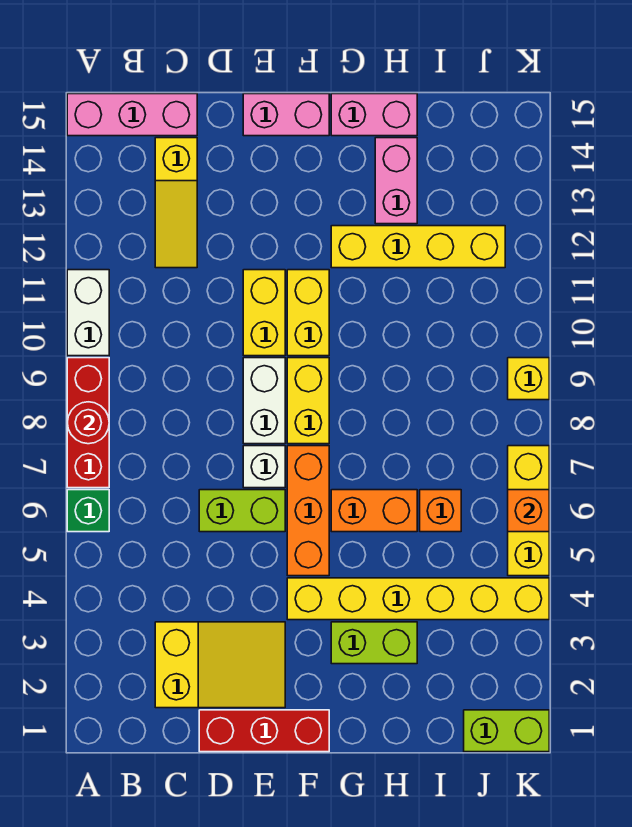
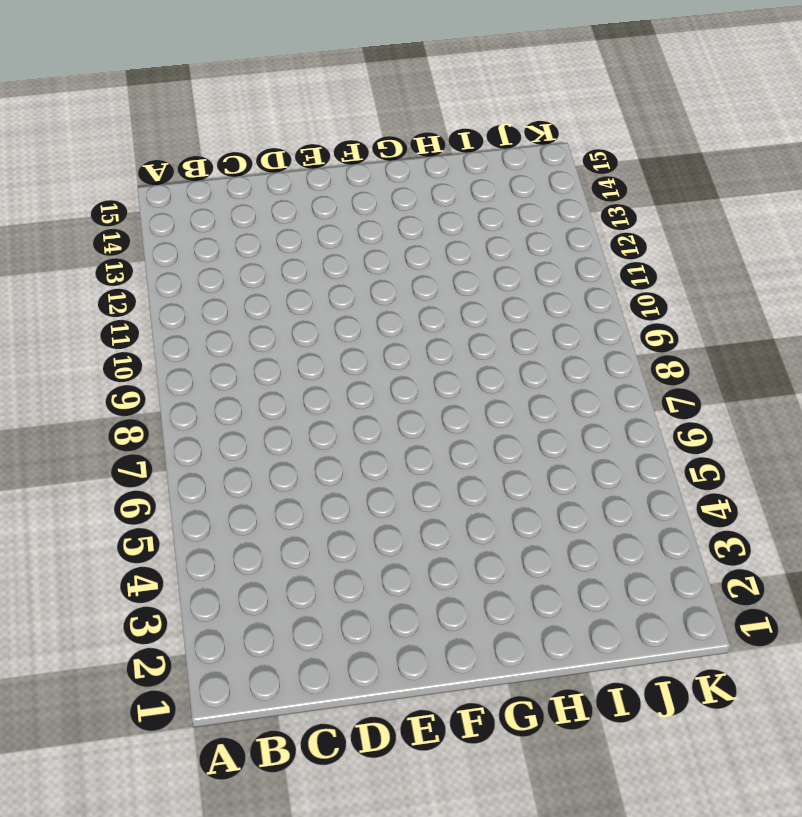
none -> green brick A6 level 1
none -> red brick A7:A9 level 1
none -> white brick A10:A11 level 1

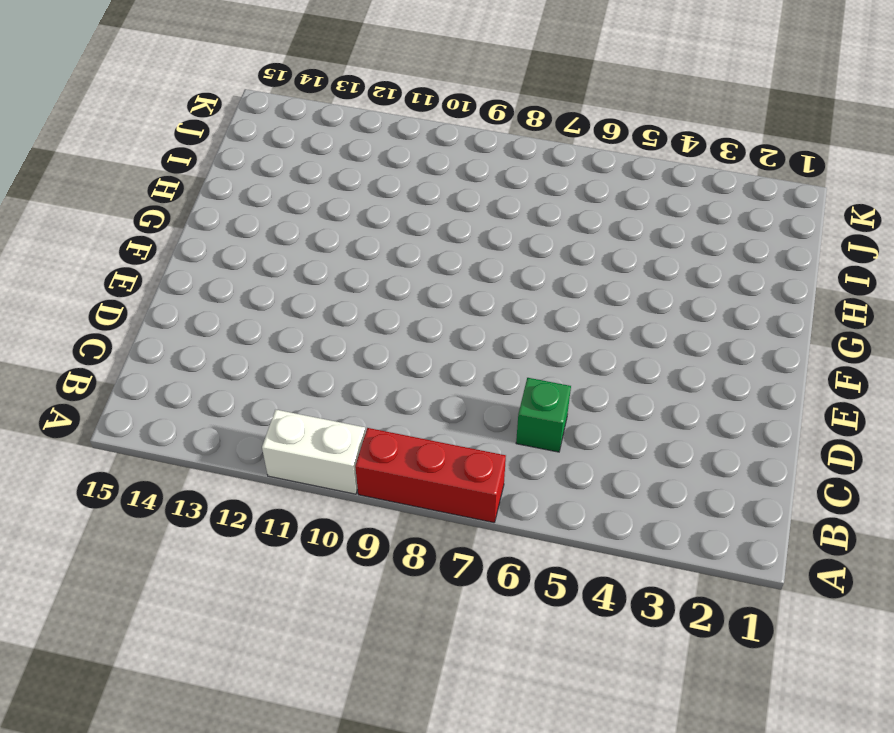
green brick C6 level 1 -> green brick A6 level 1
none -> pink brick A15:C15 level 1
none -> yellow slope C2:E3 level 1 top C
none -> yellow slope C12:C14 level 1 top 14

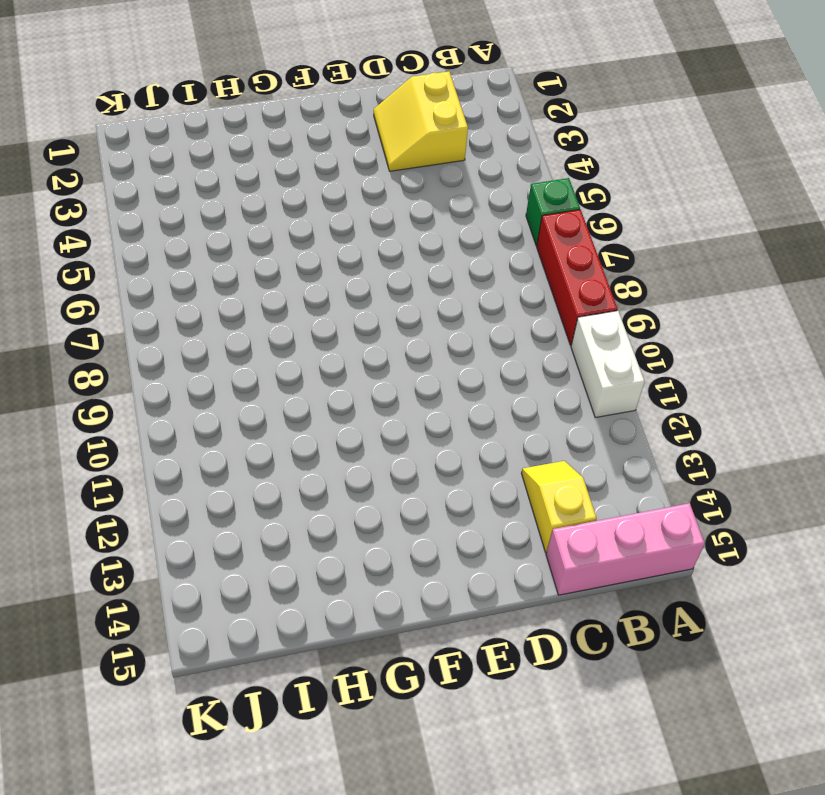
yellow slope C2:D3 level 1 top C -> yellow slope C2:E3 level 1 top C
yellow slope C13:C14 level 1 top 14 -> yellow slope C12:C14 level 1 top 14
none -> red brick D1:F1 level 1
none -> lime brick D6:E6 level 1
none -> white brick E7 level 1

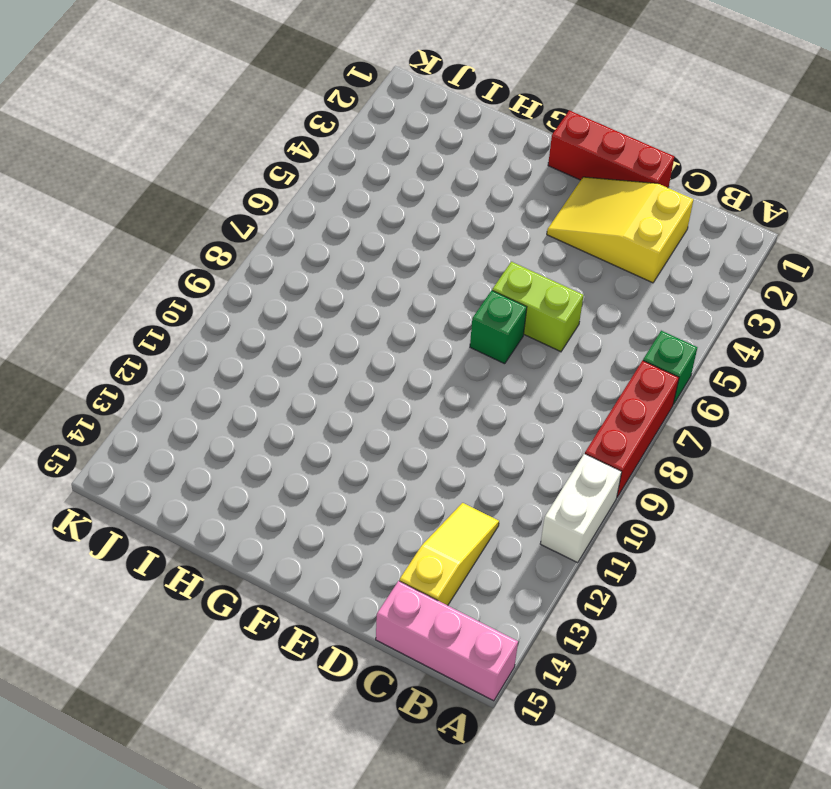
green brick E7 level 1 -> white brick E7 level 1
none -> white brick E8:E9 level 1
none -> yellow brick E10:E11 level 1
none -> pink brick E15:F15 level 1

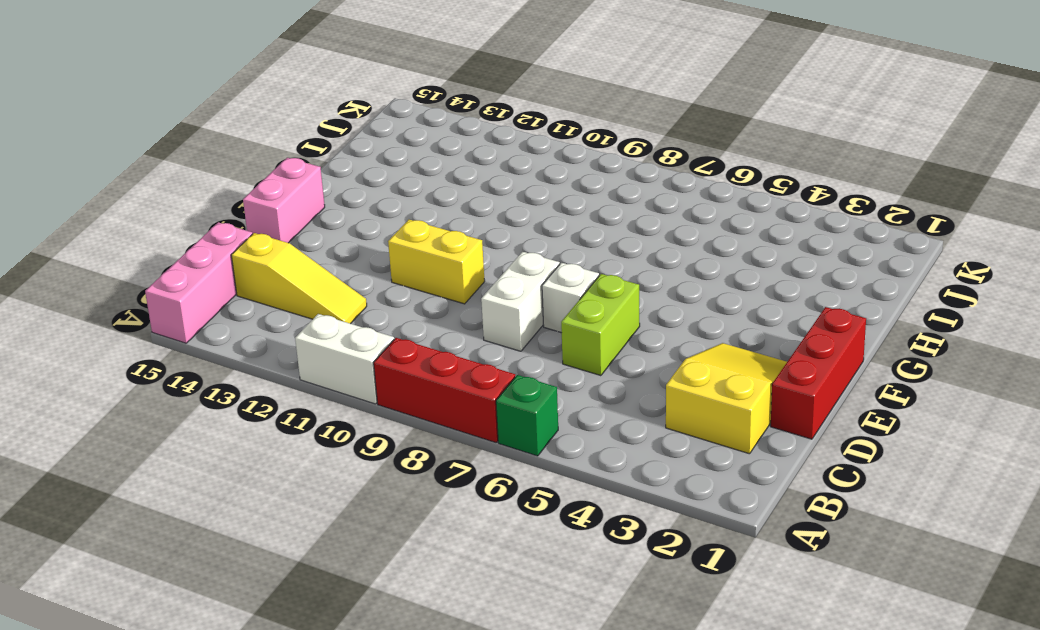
white brick D8:E8 level 1 -> white brick E8:E9 level 1
none -> yellow brick F4:K4 level 1
none -> orange brick F5:F7 level 1
none -> yellow brick F8:F9 level 1

